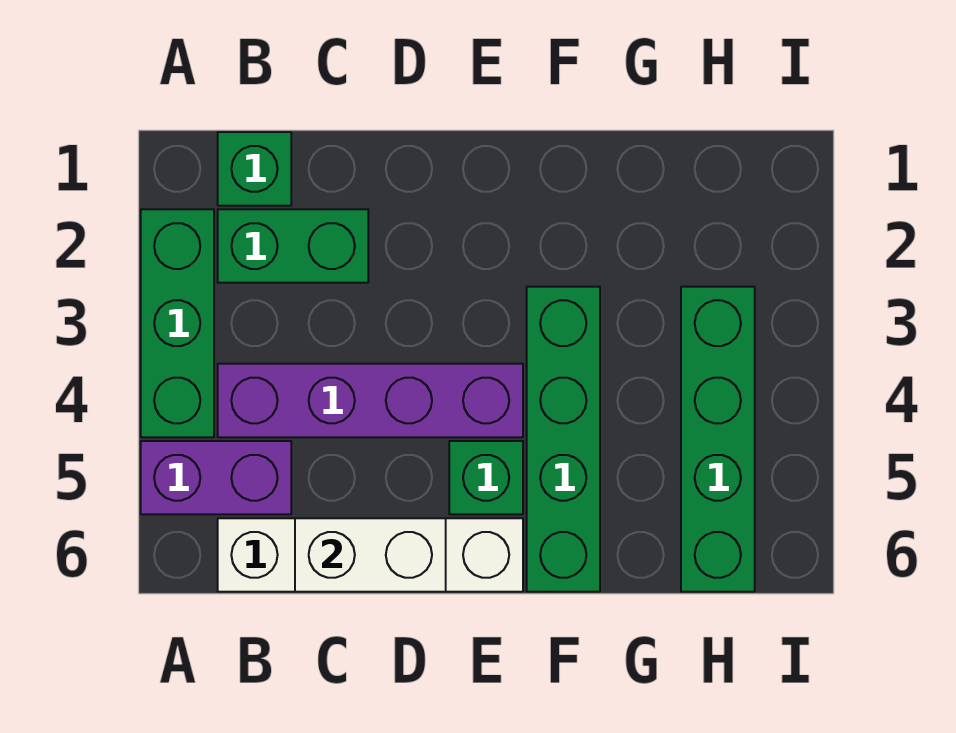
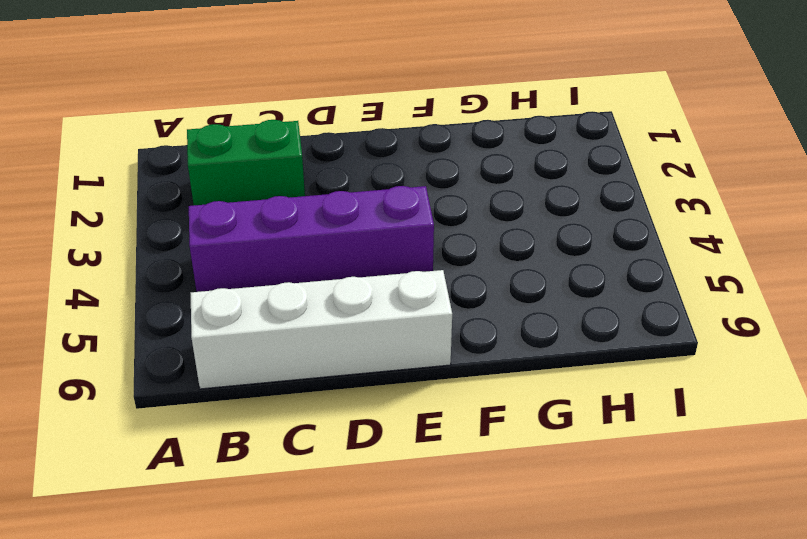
none -> green brick A2:A4 level 1
none -> purple brick A5:B5 level 1

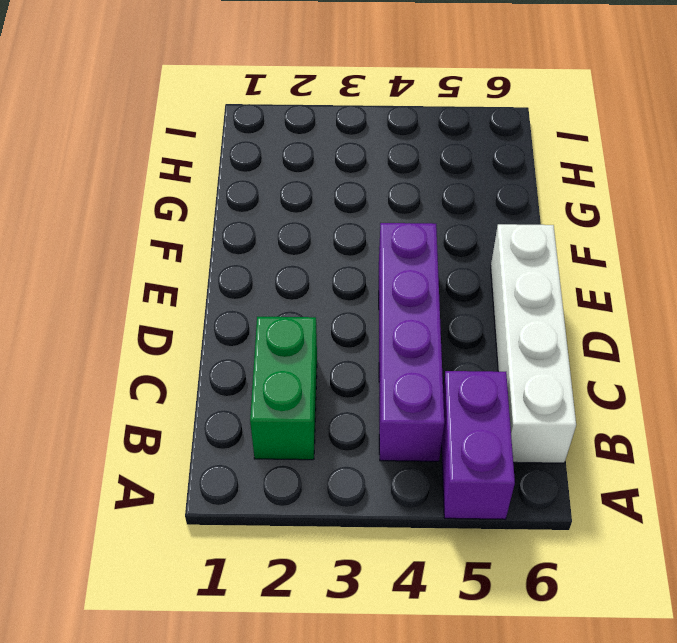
none -> green brick A2:A4 level 1
none -> green brick B1 level 1

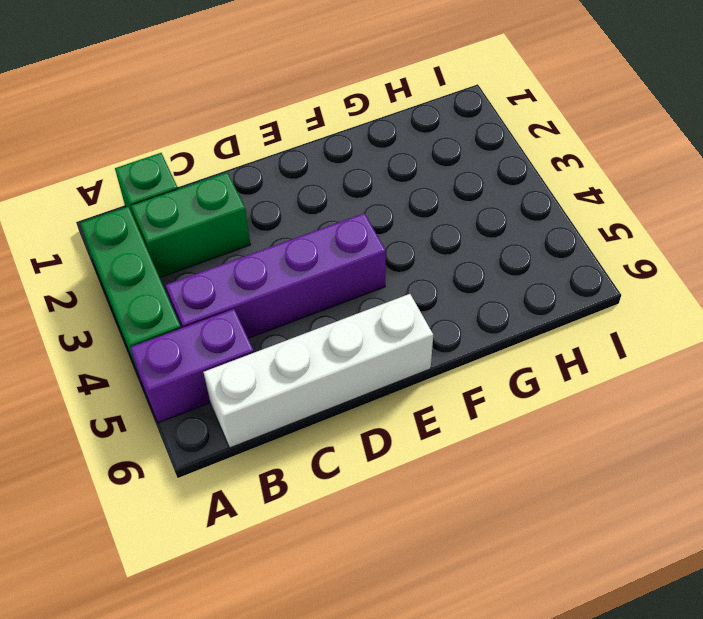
none -> green brick E5 level 1
none -> green brick F3:F6 level 1

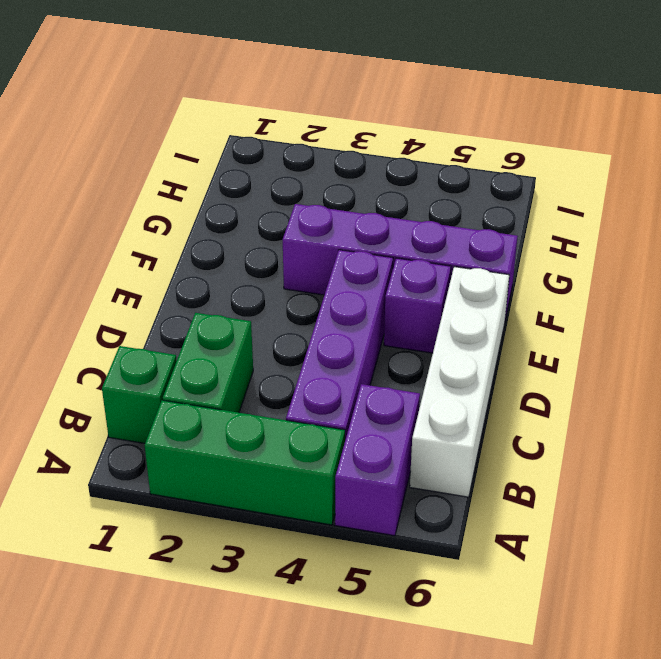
purple brick E5 level 1 -> green brick E5 level 1
purple brick F3:F6 level 1 -> green brick F3:F6 level 1
none -> green brick H3:H6 level 1
none -> white brick C6:D6 level 2

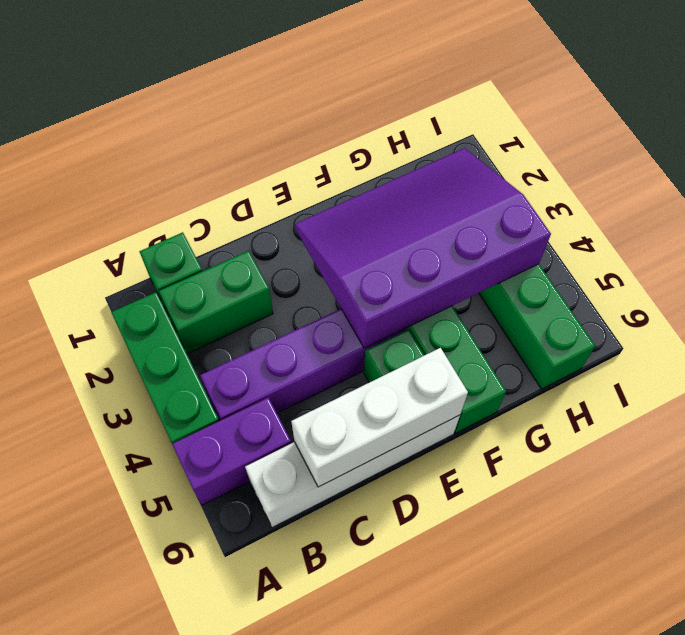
white brick C6:E6 level 2 -> white brick C6:D6 level 2
purple slope E2:H4 level 2 top 4 -> none

